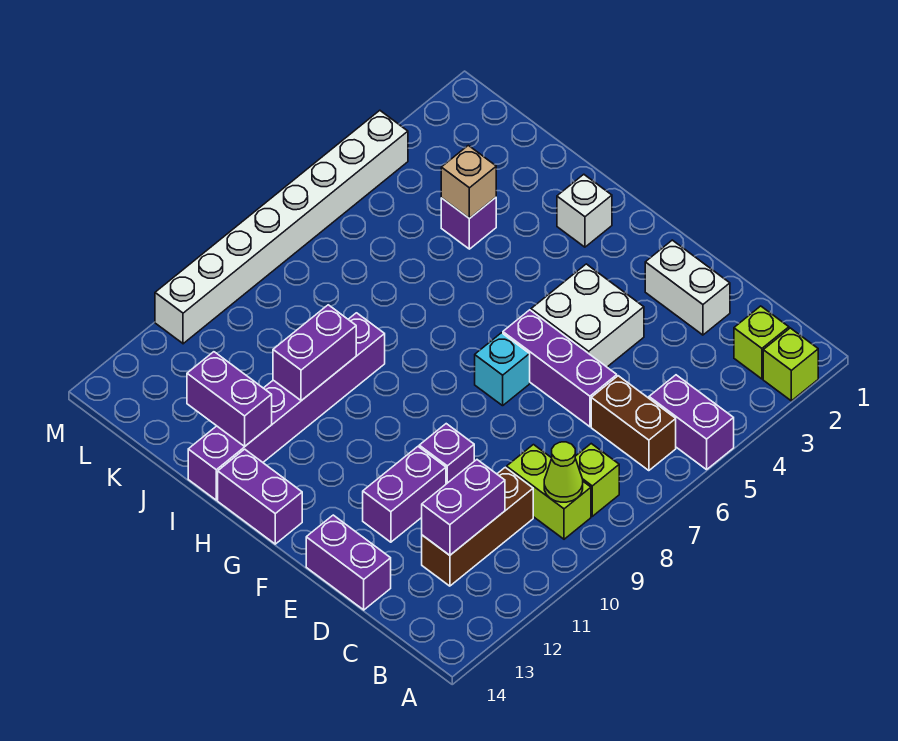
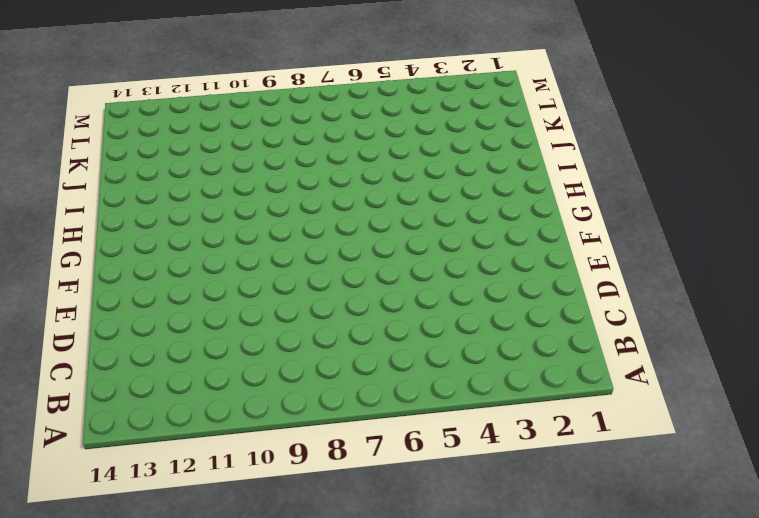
none -> lime brick A2 level 1
none -> purple brick A5:B5 level 1
none -> lime brick B2 level 1

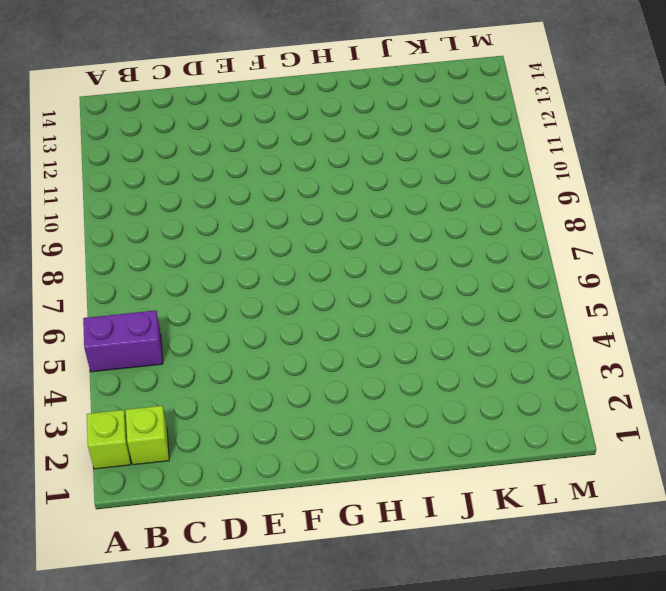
none -> brown brick B6:C6 level 1
none -> lime brick B8 level 1
none -> lime brick B9:C9 level 1

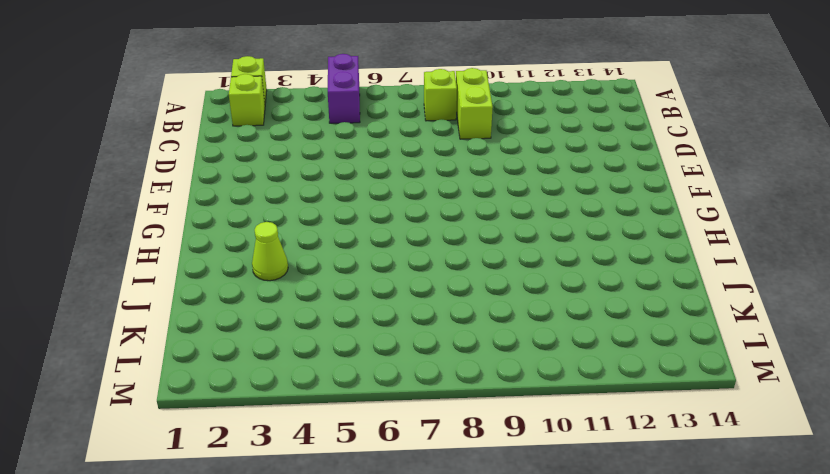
lime cone I3 level 1 -> lime cone B9 level 2
none -> brown brick B6:C6 level 1
none -> brown brick C10:C12 level 1
none -> white brick D2:E2 level 1

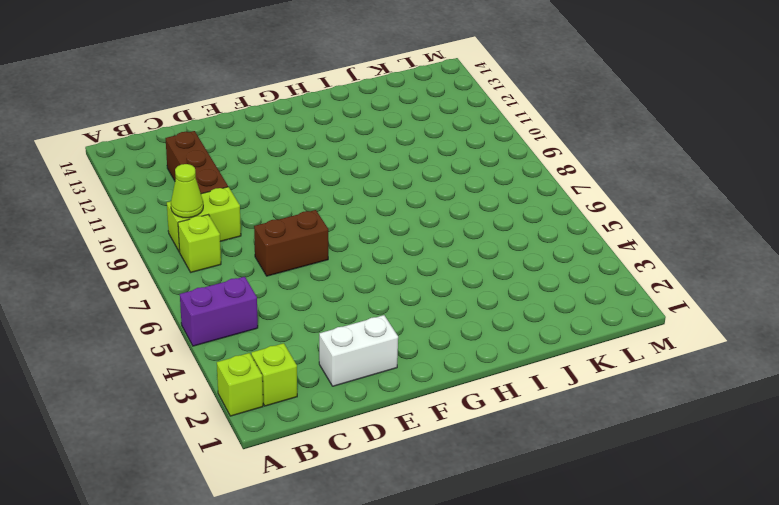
brown brick D7:E7 level 1 -> brown brick B6:C6 level 1
none -> purple brick D6:F6 level 1
none -> purple brick D14:E14 level 1
none -> white brick E4:F5 level 1

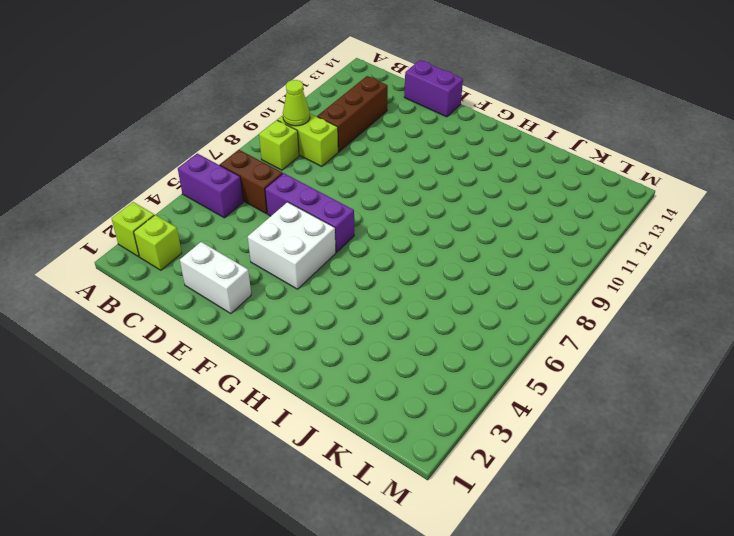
none -> purple brick E10 level 1
none -> purple brick E11:E12 level 1
none -> cyan brick F7 level 1

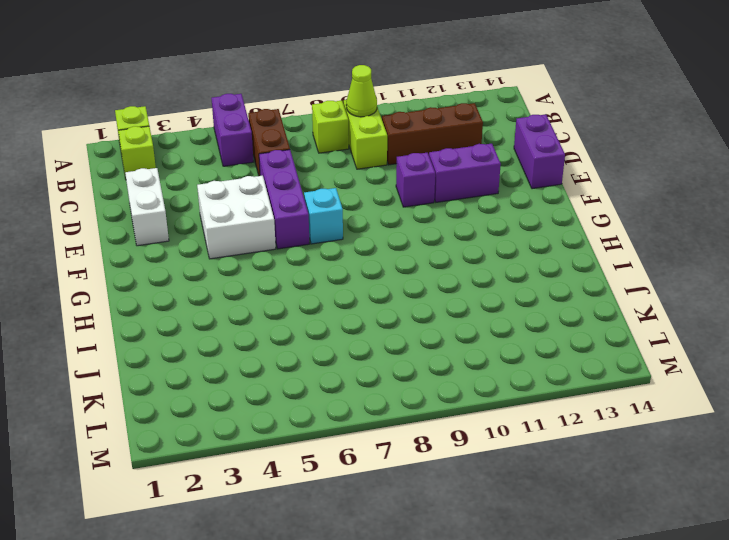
none -> purple brick G14:H14 level 1
none -> white brick H2 level 1
none -> purple brick I9:I14 level 1

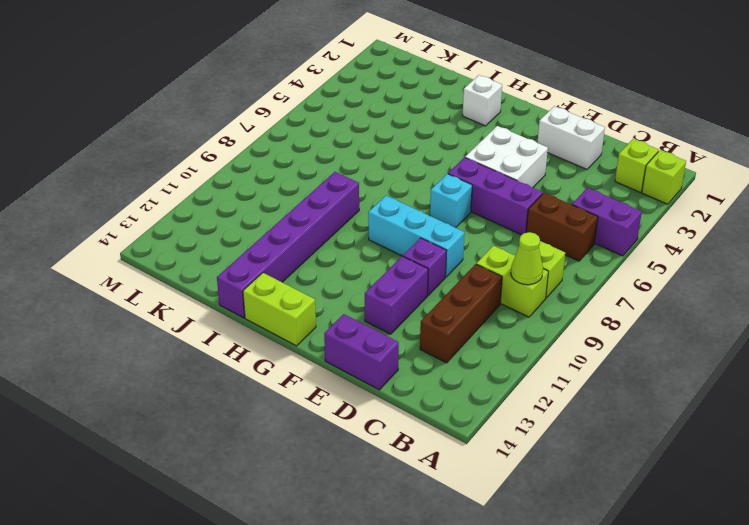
cyan brick E9:G9 level 1 -> none
lime brick G14:H14 level 1 -> purple brick G14:H14 level 1
none -> purple brick J4 level 1
none -> white brick M4:M11 level 1
none -> purple brick C11:C12 level 2

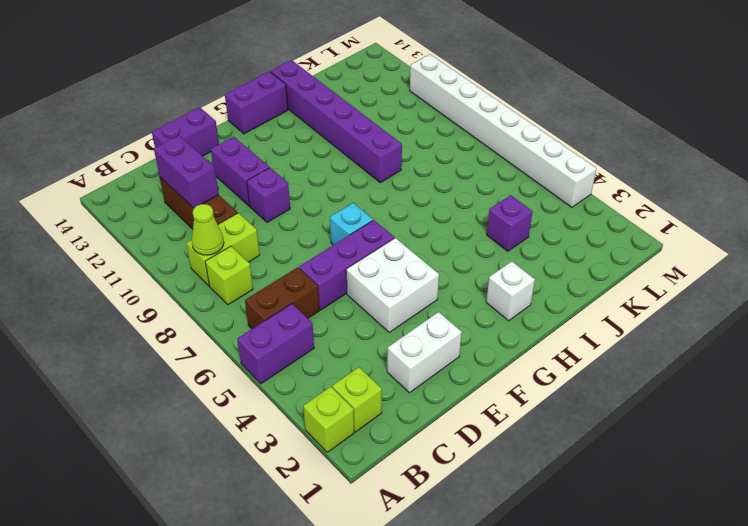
none -> purple brick I10:I11 level 2
none -> purple brick I13:J13 level 2
none -> tan brick J4 level 2

